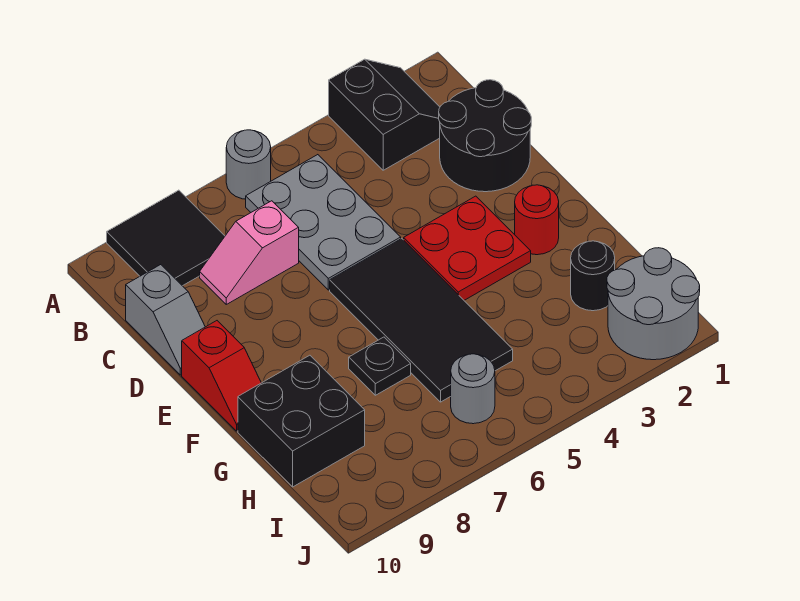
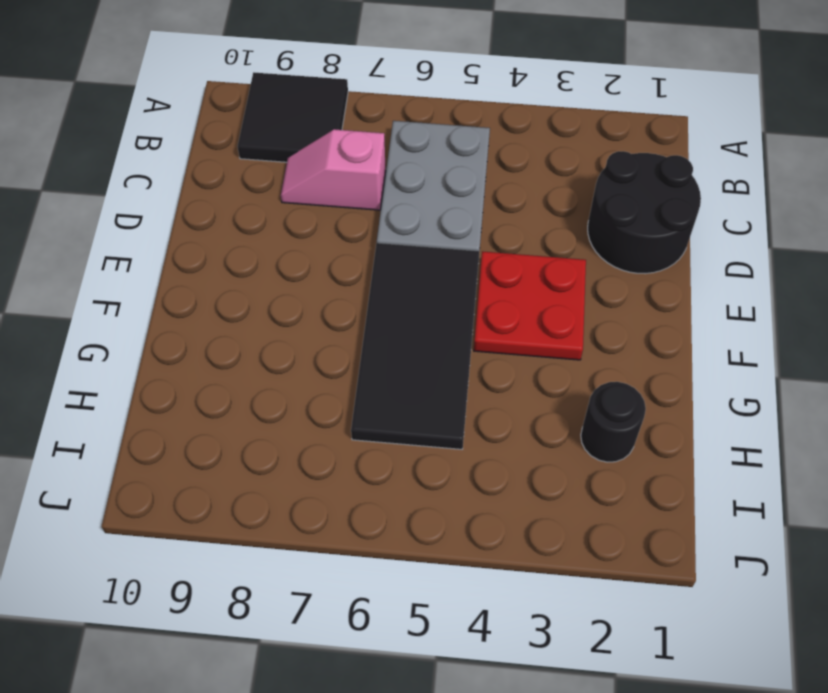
none -> black slope A2:B3 level 1 top 3
none -> grey round brick A6 level 1
none -> grey slope C10:D10 level 1 top C

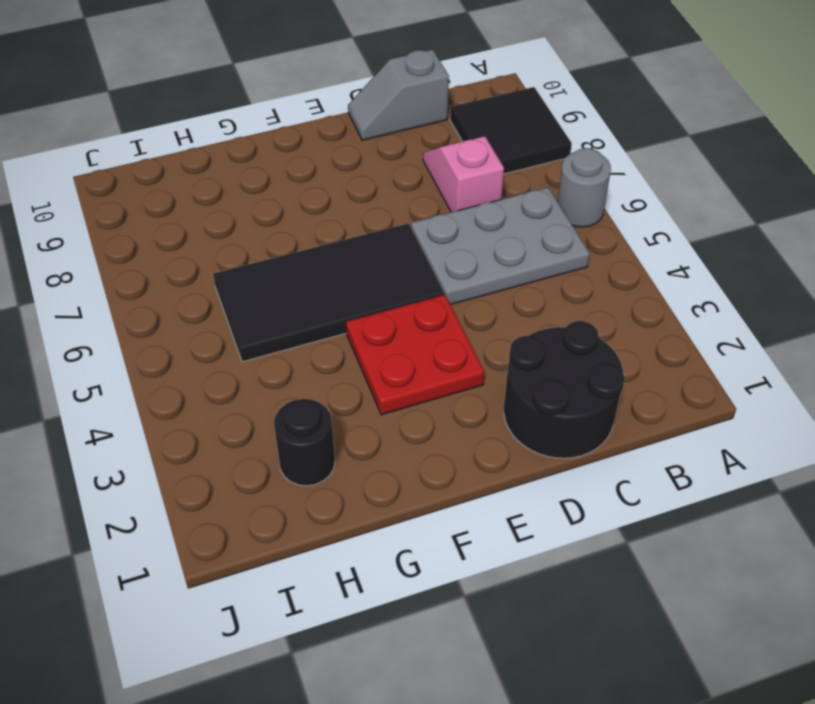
none -> black slope A2:B3 level 1 top 3
none -> red slope E10:F10 level 1 top E
none -> red round brick F2 level 1

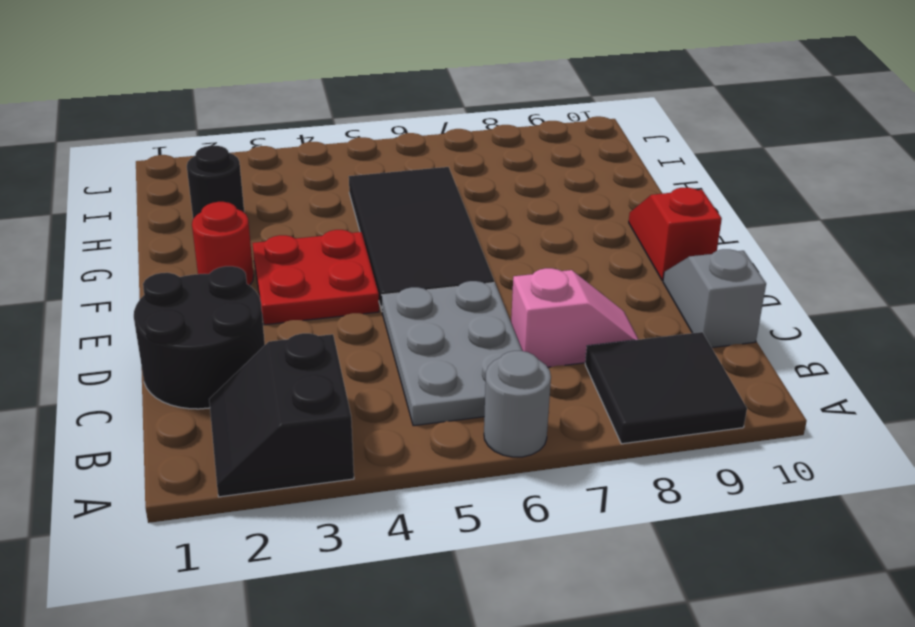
none -> black plate G7 level 1
none -> black brick G9:H10 level 1
none -> grey round brick I1:J2 level 1

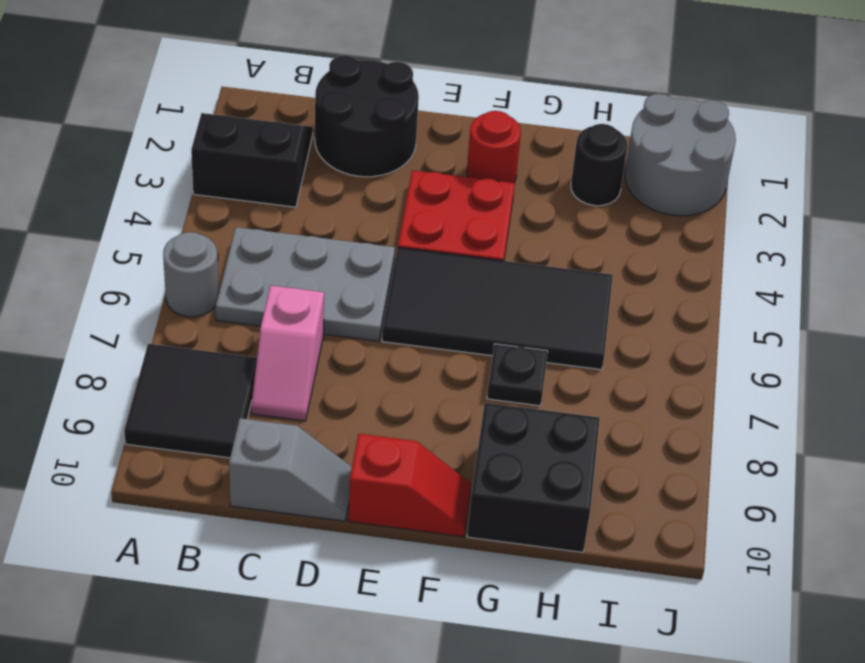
none -> grey round brick I6 level 1

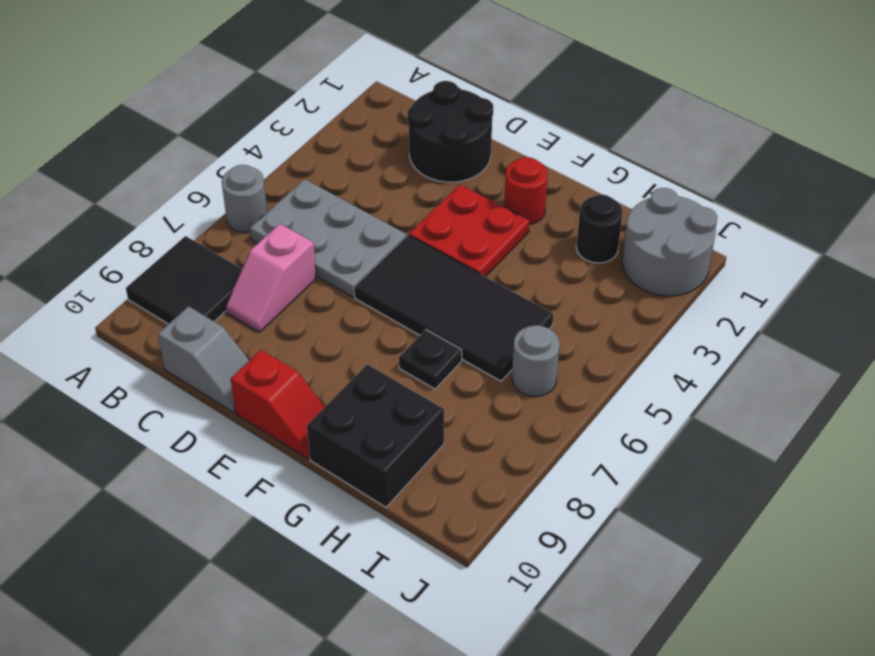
none -> black slope A2:B3 level 1 top 3

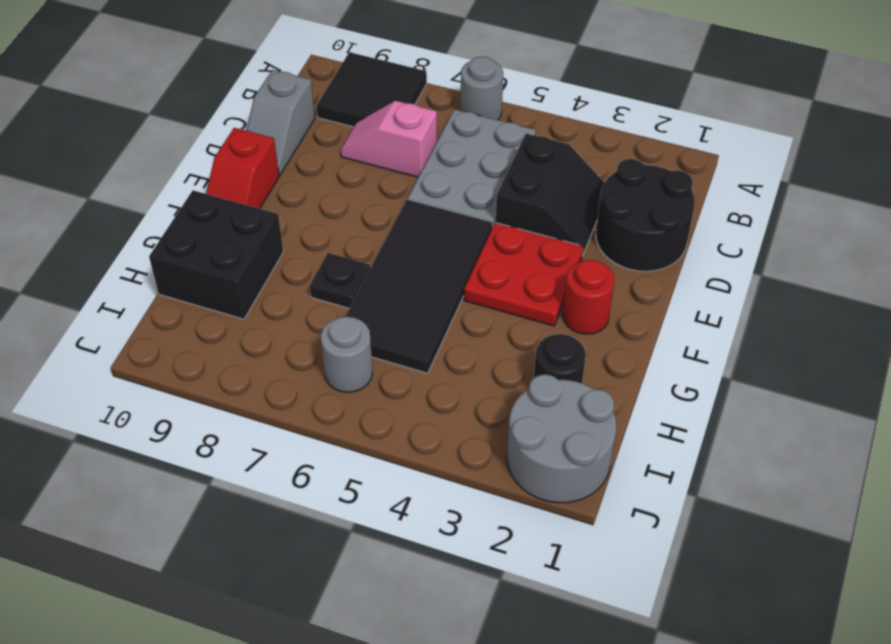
black slope C3:D4 level 1 top 4 -> black slope A2:B3 level 1 top 3

